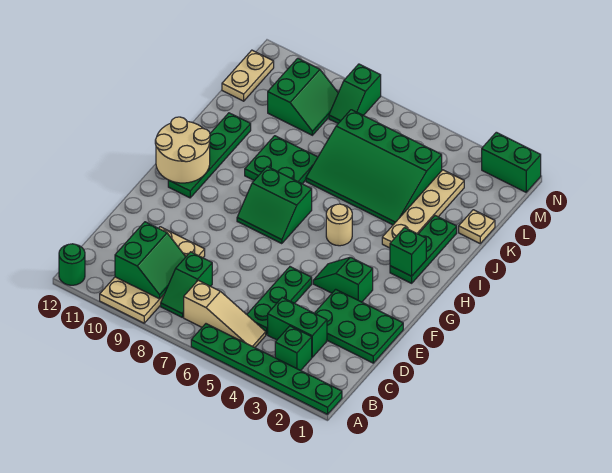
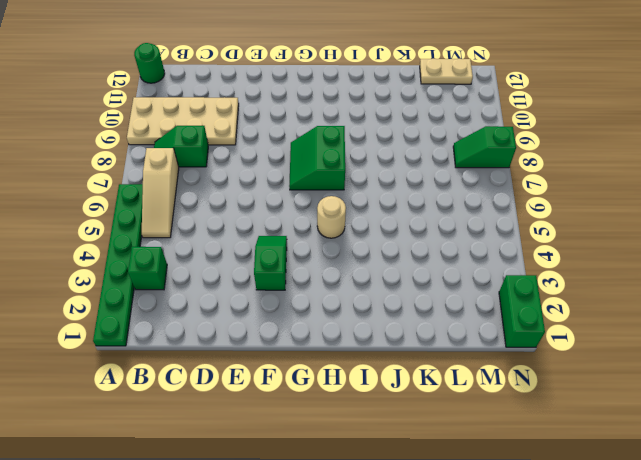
none -> green brick C3:C4 level 1
none -> green plate C5:E5 level 1
none -> green plate D1:E3 level 1

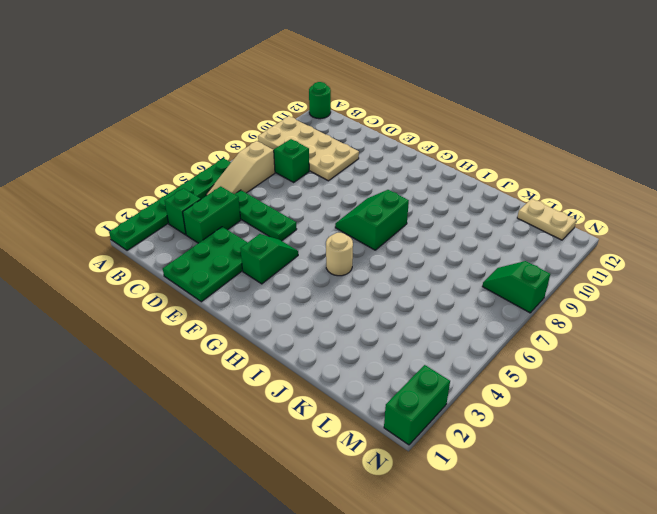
none -> green plate G11:J11 level 1
none -> green plate H2:J2 level 1
none -> tan plate I3:L3 level 1

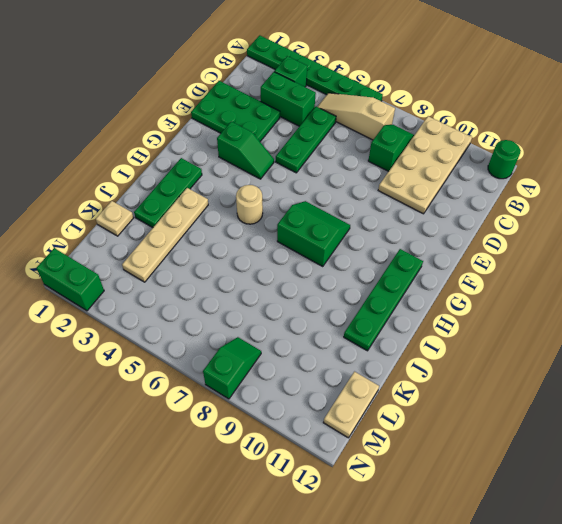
none -> green plate I8:J9 level 1
none -> green slope J4:L7 level 1 top L
none -> green slope L9:M10 level 1 top 10

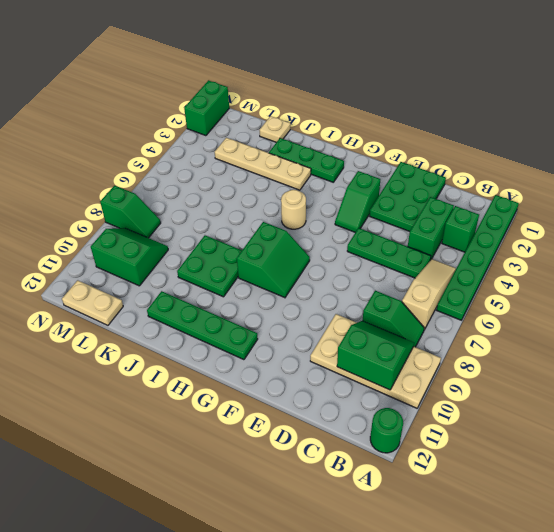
none -> green slope J4:L7 level 1 top L
none -> tan round brick G11:H12 level 2
none -> green brick H2 level 2

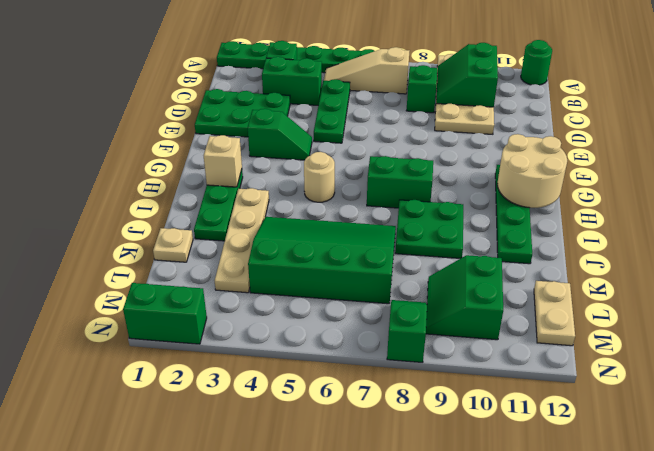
tan brick H2 level 2 -> green brick H2 level 2

